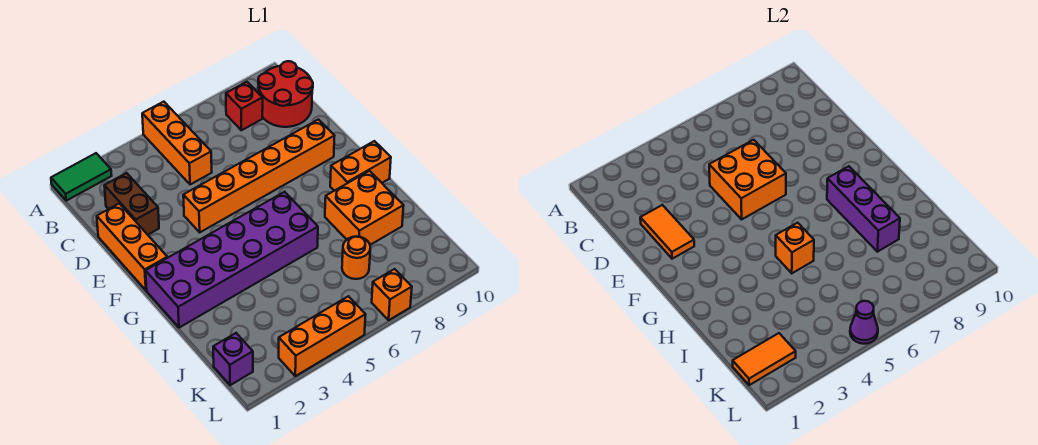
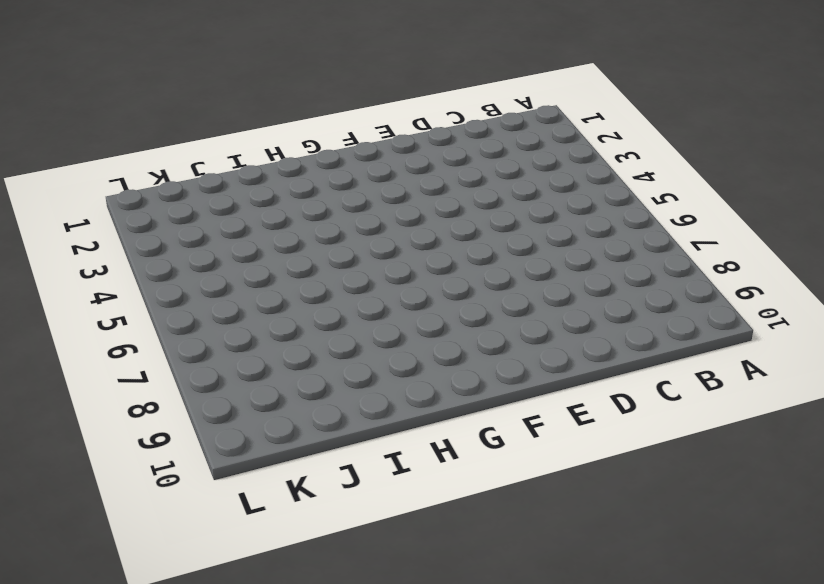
none -> green tile A1:A2 level 1
none -> orange brick A5:C5 level 1
none -> red brick B8 level 1

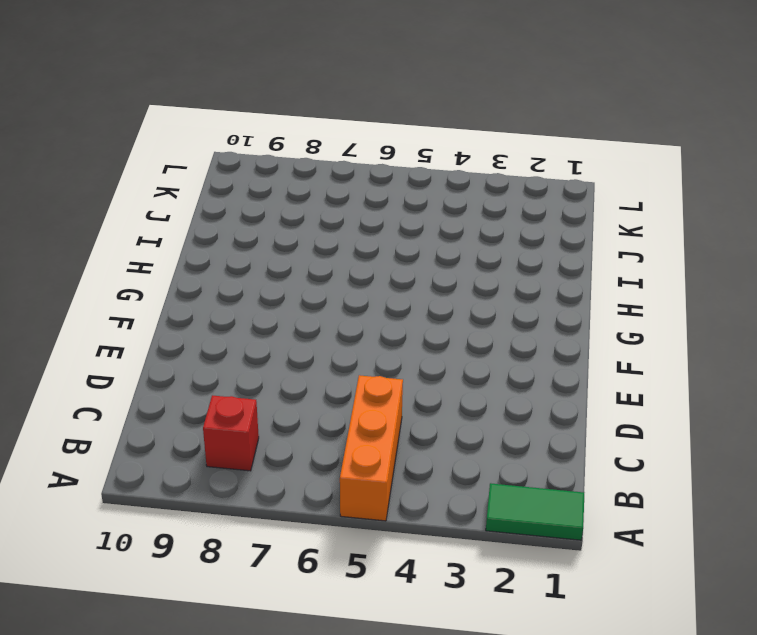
none -> red round brick B9:C10 level 1
none -> brown brick C2:D2 level 1
none -> orange brick D1:F1 level 1

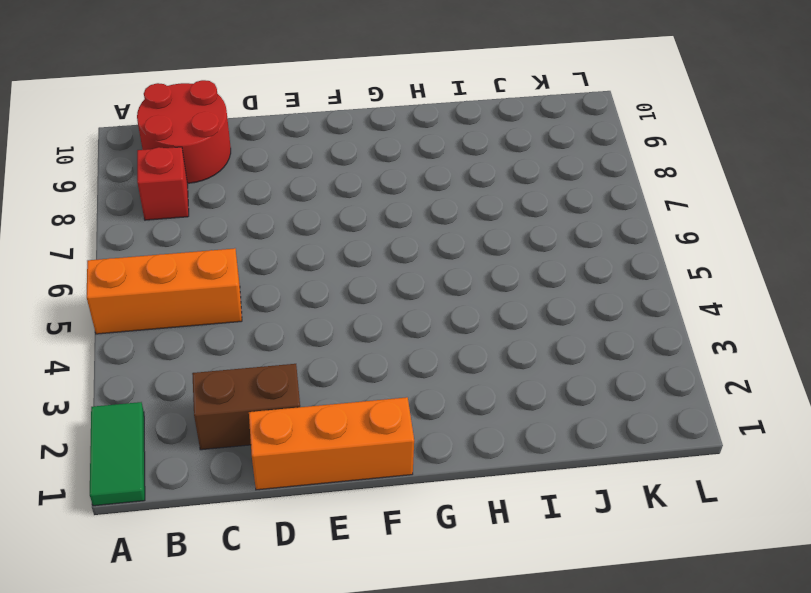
none -> orange brick E4:E9 level 1
none -> purple brick G1:H6 level 1
none -> orange brick G9:G10 level 1

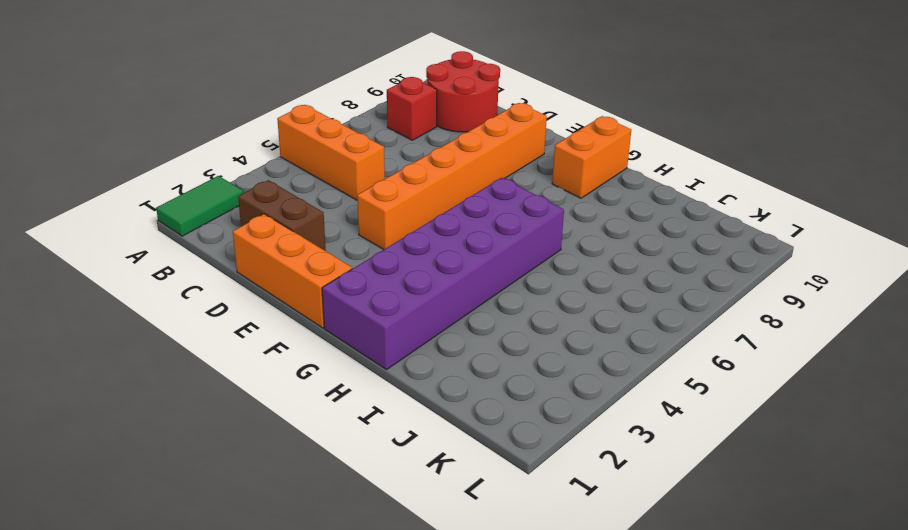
none -> orange brick H8:I9 level 1
none -> orange round brick J7 level 1
none -> purple brick K1 level 1

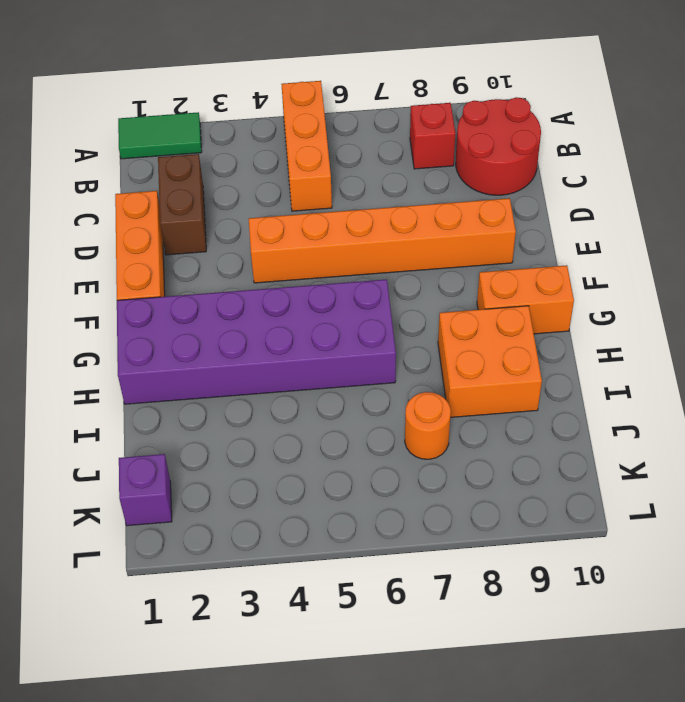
none -> orange brick L3:L5 level 1
none -> orange brick L7 level 1
none -> orange tile D2:E2 level 2

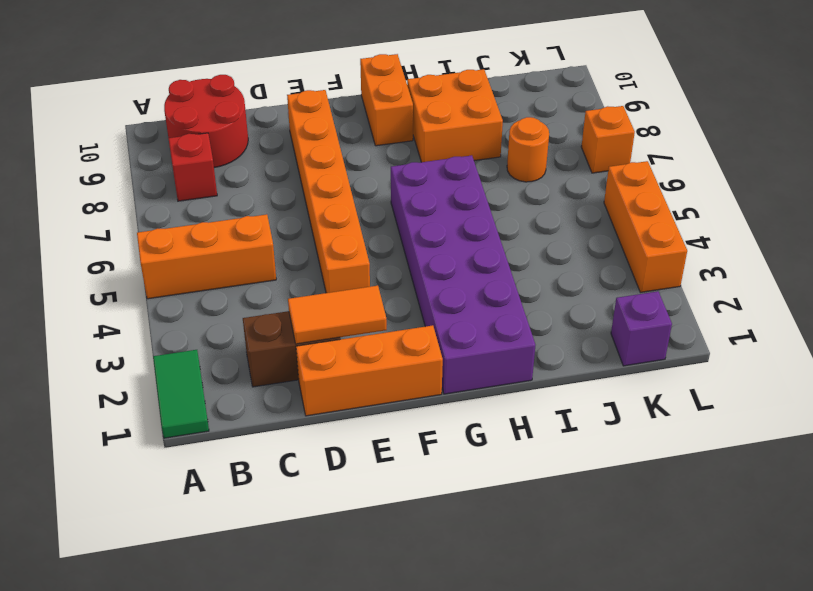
none -> orange brick D5:E6 level 2
none -> purple brick G8:I8 level 2
none -> orange brick H5 level 2

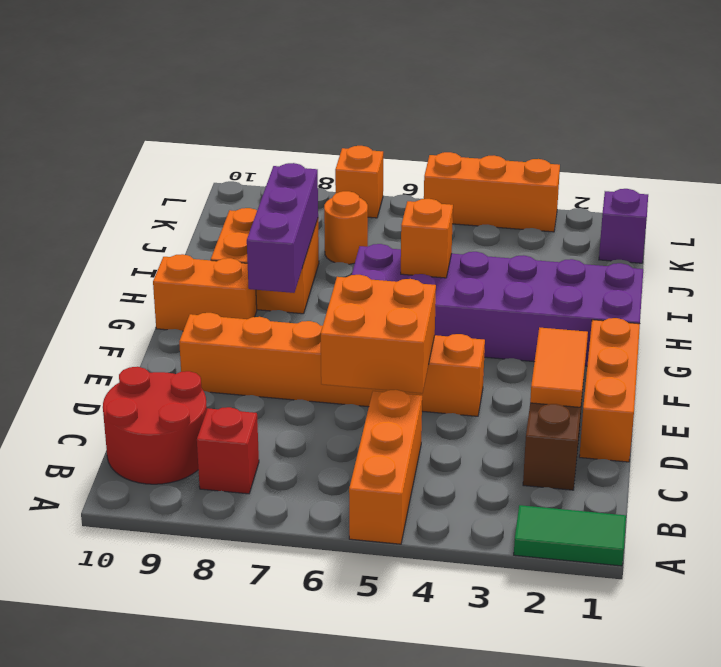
none -> orange tile K1:K2 level 2
none -> purple cone L5 level 2

